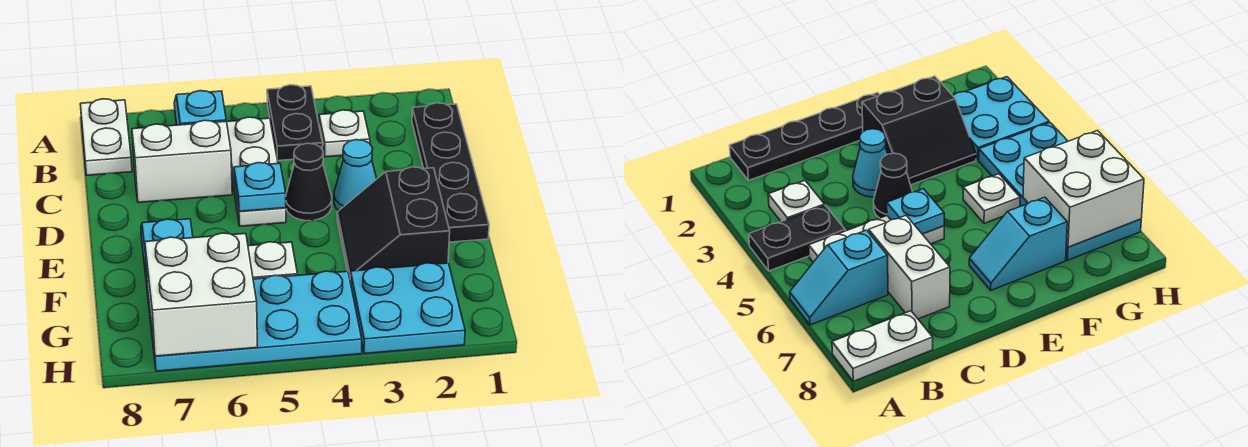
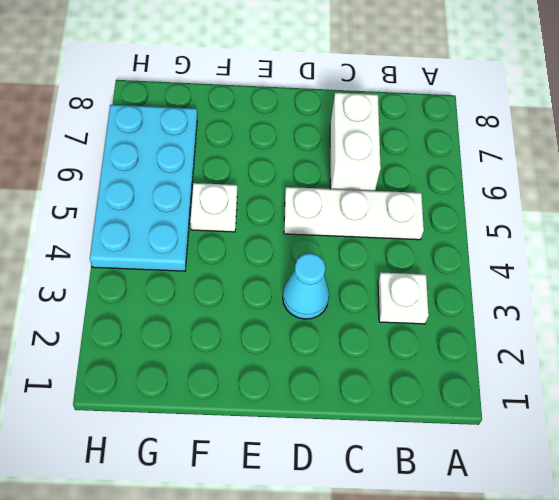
none -> black plate A4:B4 level 1
none -> cyan slope A6:B6 level 1 top B
none -> white plate A8:B8 level 1

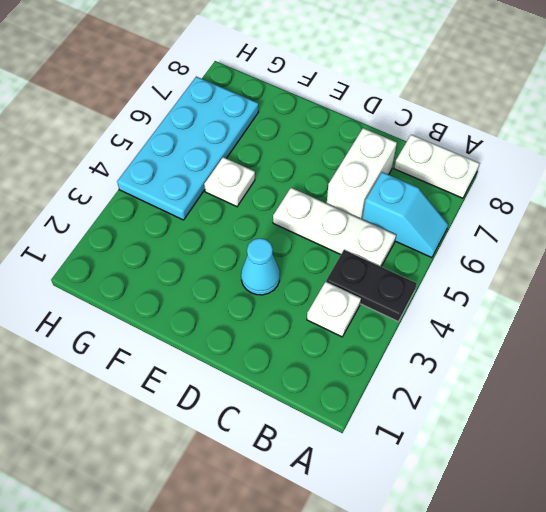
none -> black plate B1:E1 level 1
none -> black cone D4 level 1
none -> black slope E2:F3 level 1 top 2

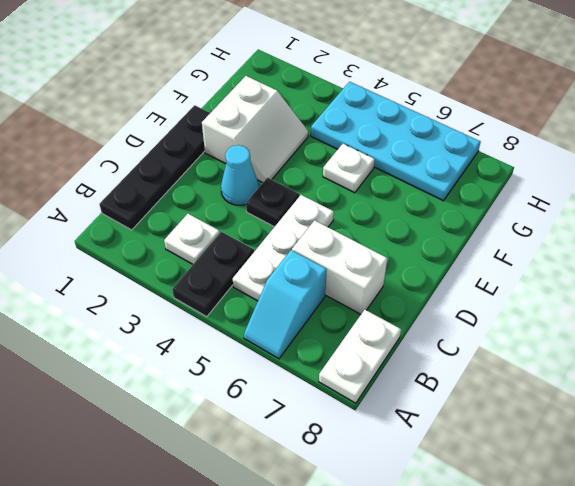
black plate D4 level 1 -> black cone D4 level 1
white slope E2:F3 level 1 top 2 -> black slope E2:F3 level 1 top 2
none -> cyan slope E7:F7 level 1 top F
none -> cyan plate G2:H3 level 1
none -> cyan plate D5 level 2

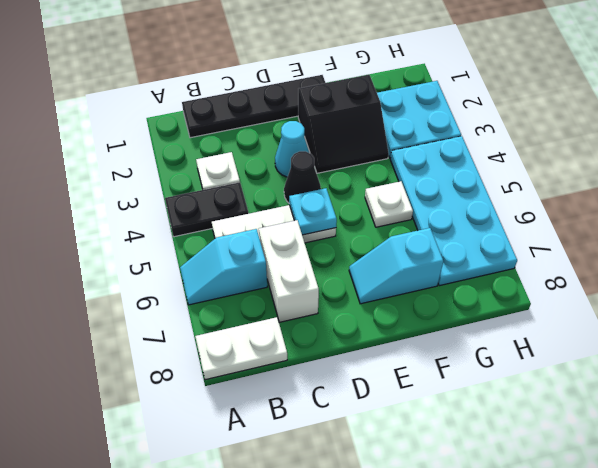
none -> white brick G6:H7 level 2

